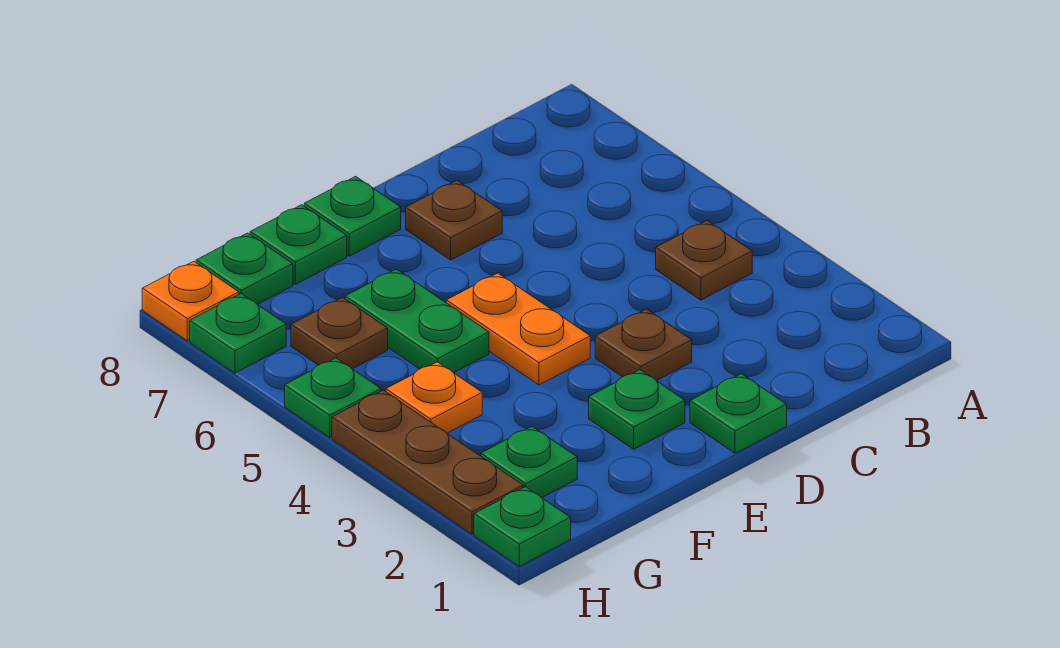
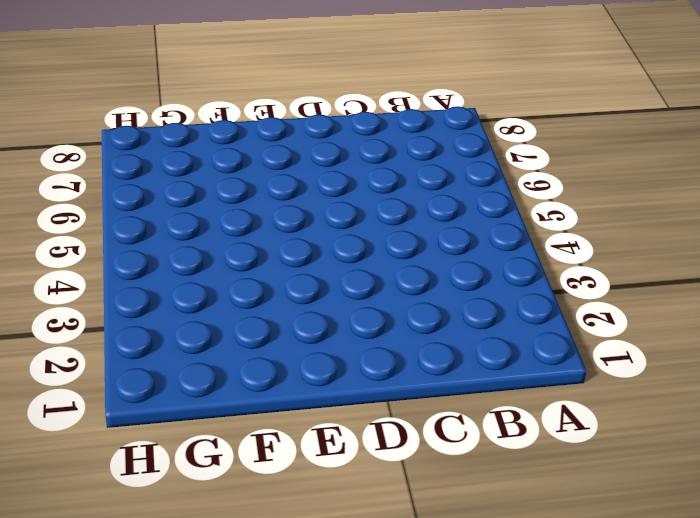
none -> brown plate B4 level 1
none -> green plate D1 level 1
none -> brown plate D3 level 1

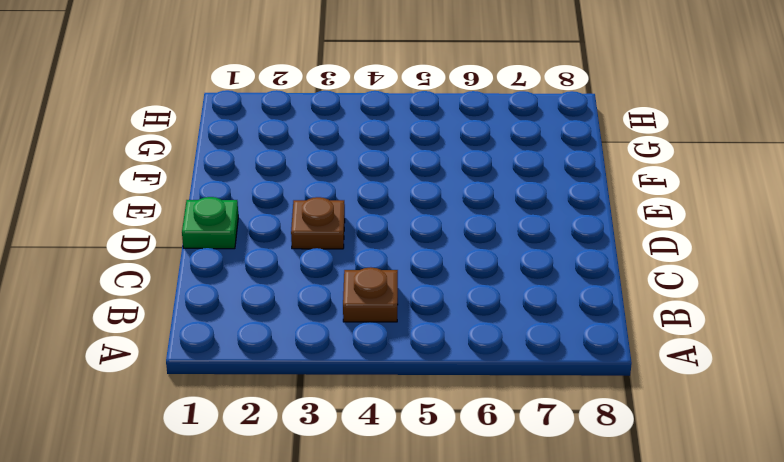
none -> brown plate D7 level 1
none -> green plate E2 level 1
none -> orange plate E4:E5 level 1

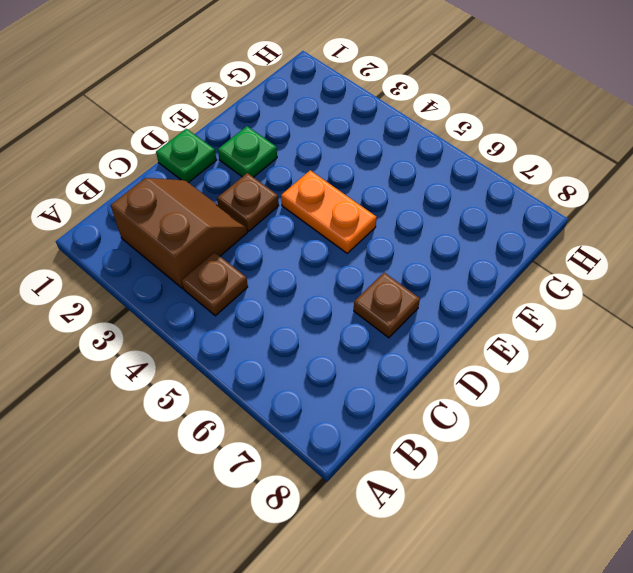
brown slope B2:C3 level 1 top B -> none
none -> green plate E8 level 1
none -> green plate F5:F6 level 1
none -> green plate F8 level 1

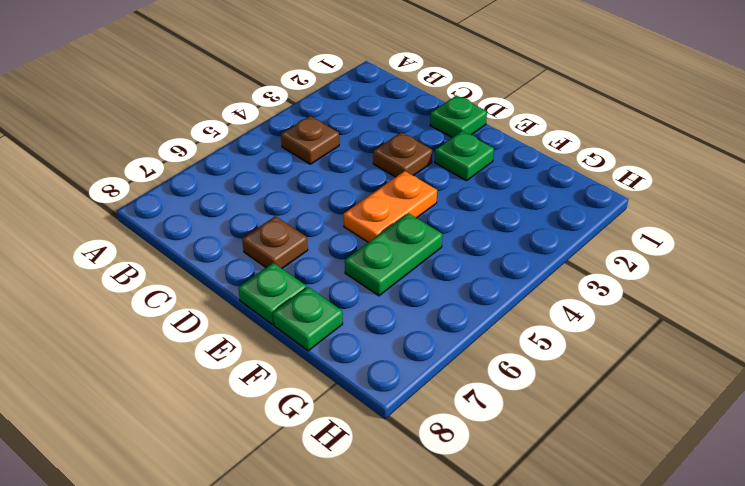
none -> green plate G2 level 1
none -> orange plate G4 level 1
none -> brown plate G6 level 1

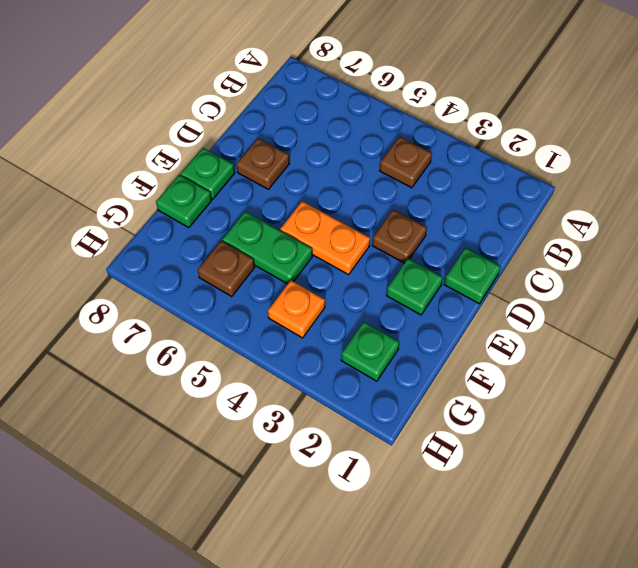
none -> green plate G8 level 1
none -> green plate H1 level 1
none -> brown plate H2:H4 level 1

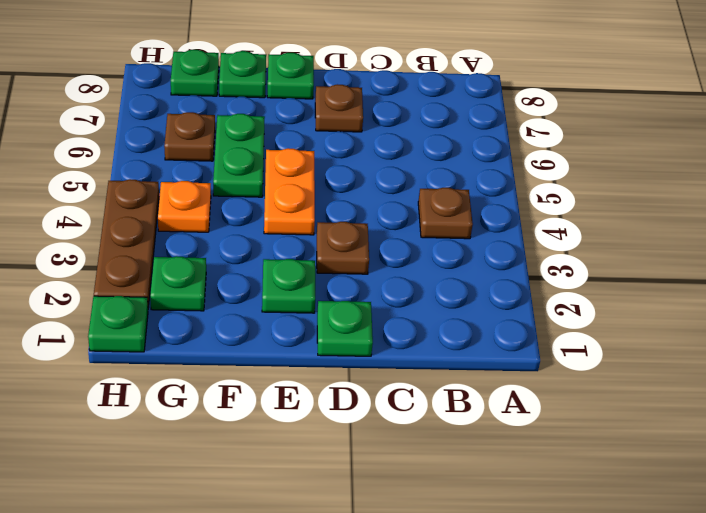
none -> green plate H5 level 1
none -> green plate H7 level 1
none -> orange plate H8 level 1

